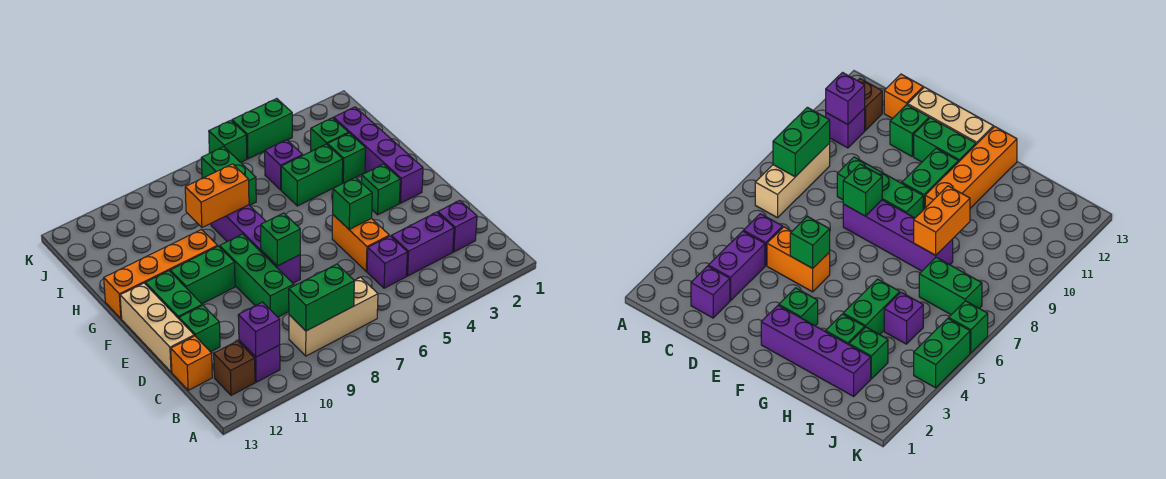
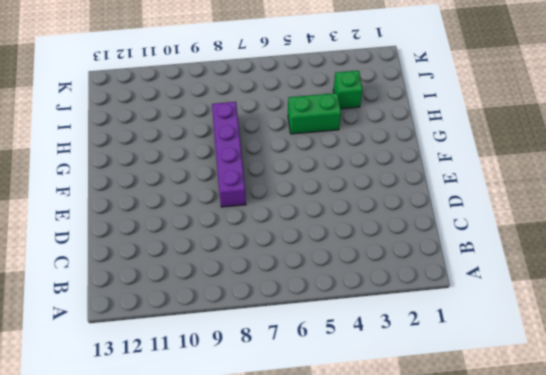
none -> tan brick B7:B9 level 1
none -> purple brick B11 level 1
none -> brown brick B12 level 1

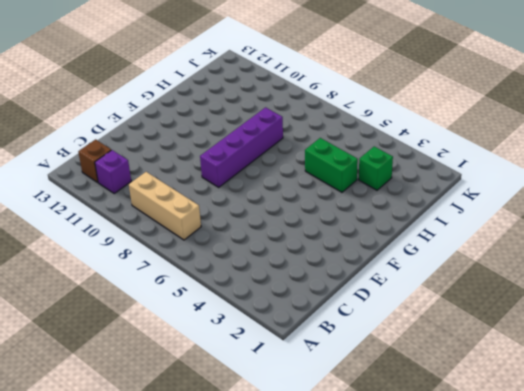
none -> purple brick C2 level 1
none -> purple brick C3:C4 level 1
none -> purple brick C5 level 1

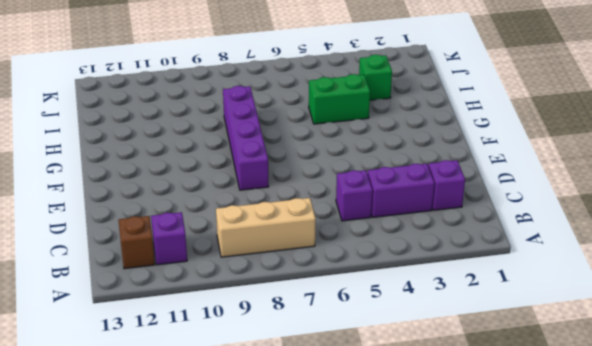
none -> orange brick C13 level 1
none -> orange brick D5:E5 level 1
none -> green brick D9:F9 level 1

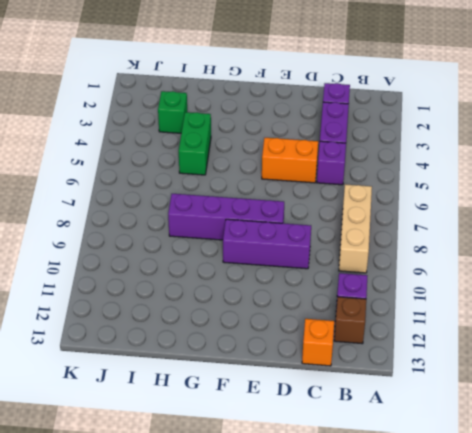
purple brick D9:F9 level 1 -> green brick D9:F9 level 1
none -> green brick D12 level 1
none -> tan brick D13:F13 level 1
none -> green brick E12:F12 level 1

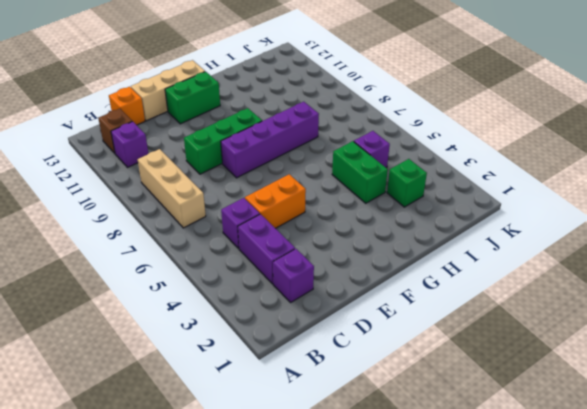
none -> green brick D12 level 1
none -> purple brick F2:I2 level 1
none -> green brick F3 level 1

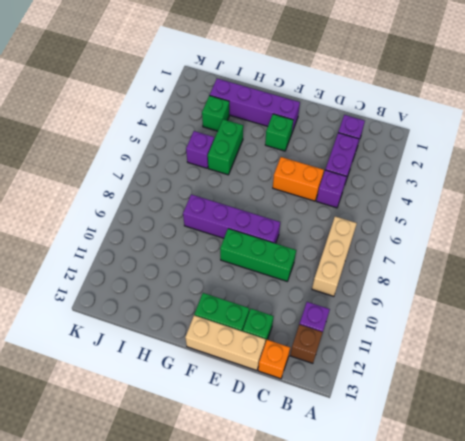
none -> green brick F10:F11 level 1
none -> orange brick G10:G13 level 1
none -> green brick H3 level 1

